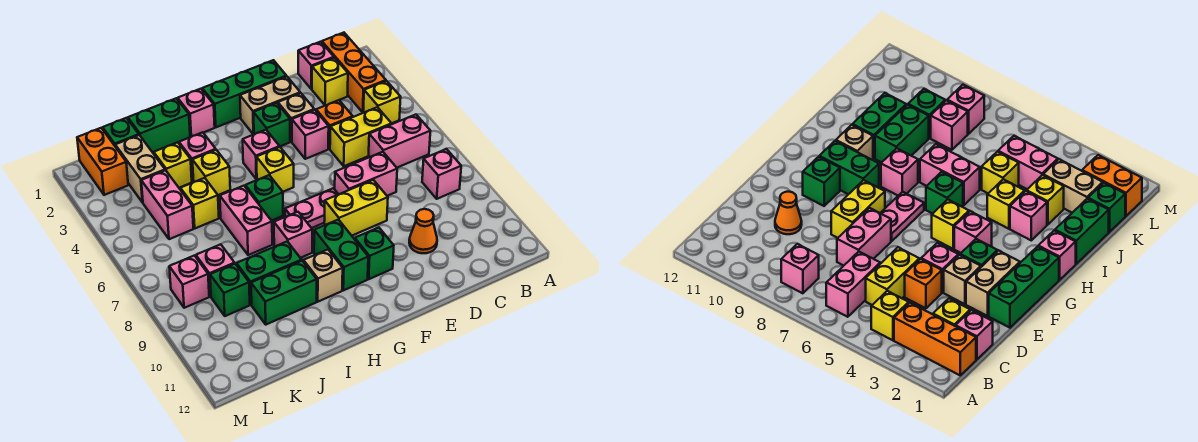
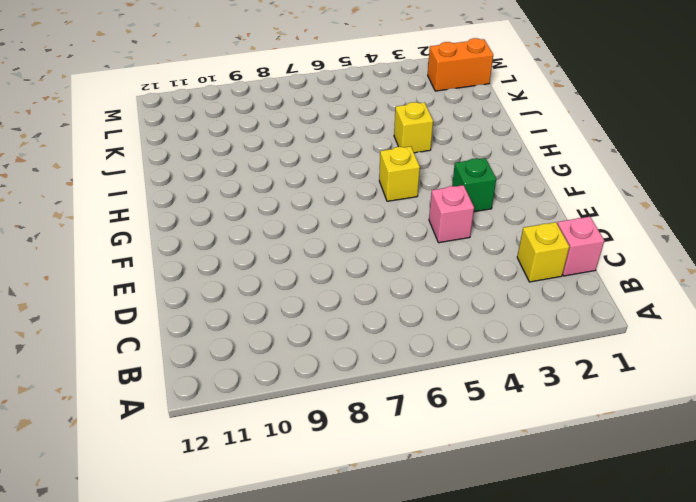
none -> orange brick B1:B3 level 1
none -> yellow brick B4 level 1
none -> pink brick B6:C6 level 1
none -> pink brick B8 level 1

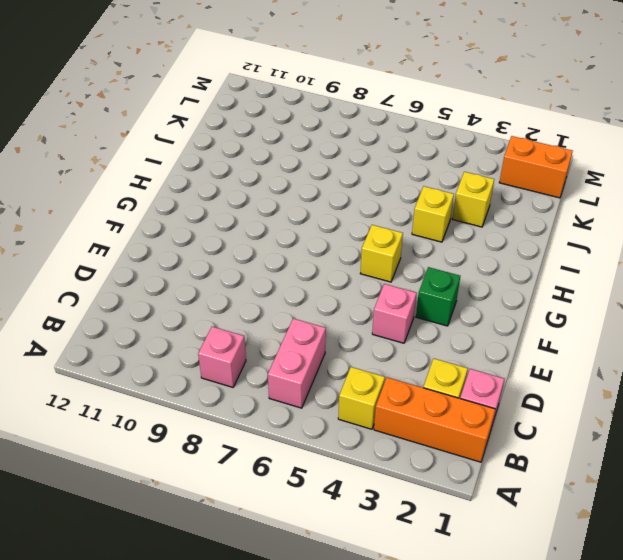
none -> yellow brick C5:D5 level 1
none -> orange brick D4 level 1
none -> pink brick D7:E7 level 1
none -> orange cone D10 level 1

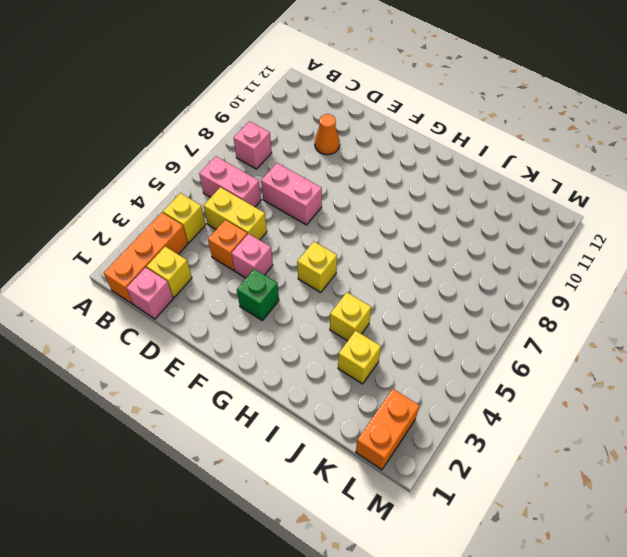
none -> green brick E1:G1 level 1
none -> tan brick E2:F2 level 1
none -> tan brick E3 level 1
none -> yellow brick E8:F8 level 1

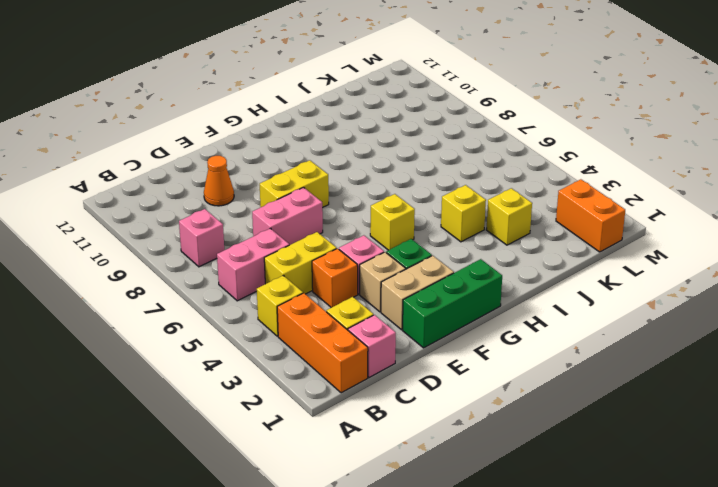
none -> pink plate F7:G7 level 1
none -> green brick F10 level 1
none -> pink brick G4 level 1
none -> green brick G9:G10 level 1

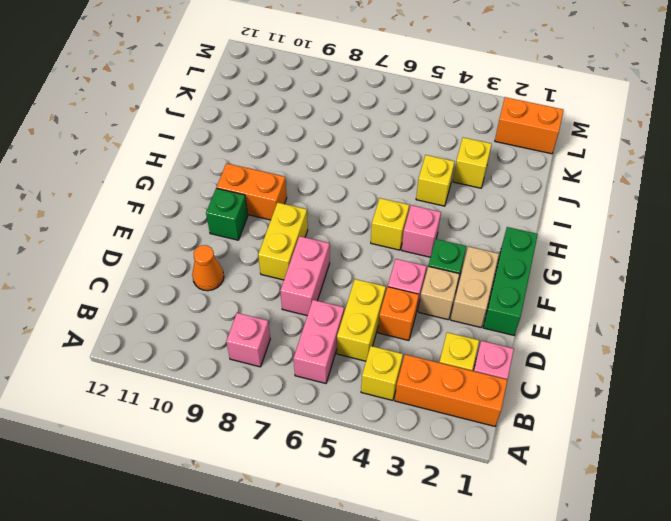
orange brick G9:G10 level 1 -> green brick G9:G10 level 1
none -> pink plate F7:G7 level 1
none -> pink brick H1 level 1
none -> green brick H6 level 1
none -> pink brick H8 level 1

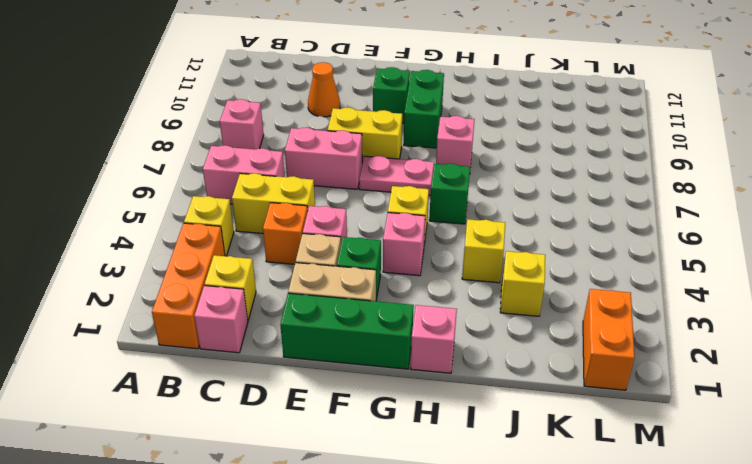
none -> tan brick H10 level 1
none -> green brick I1:J1 level 1
none -> pink brick I3 level 1
none -> pink brick I6:I7 level 1

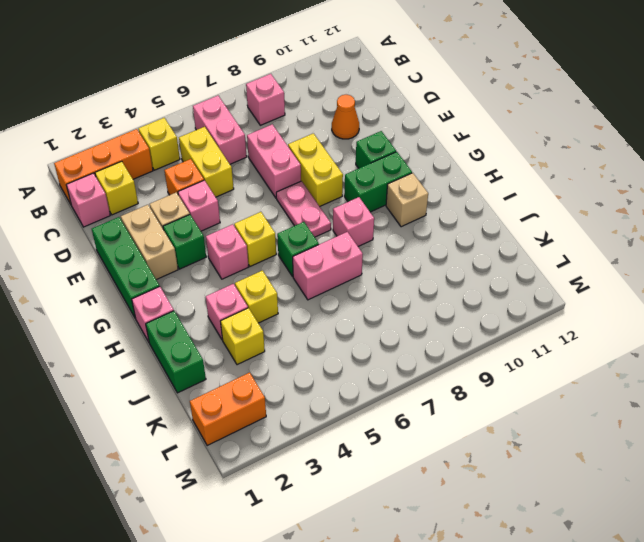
none -> green brick I9:J9 level 1
none -> green brick I10:J10 level 1
none -> yellow brick J5 level 1
none -> green brick K1 level 1

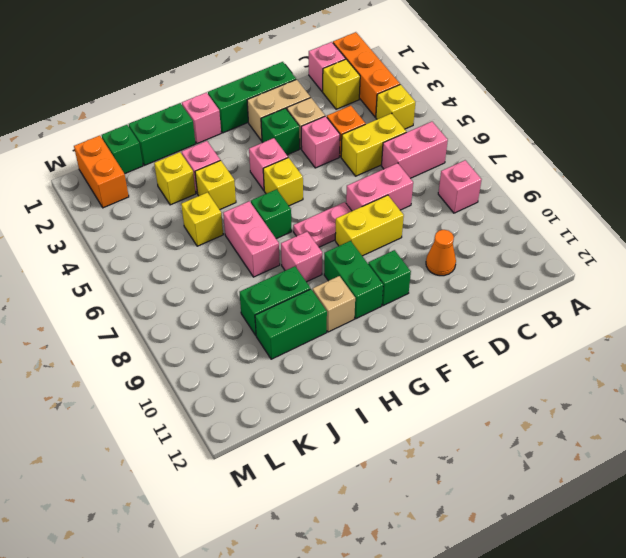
none -> tan brick K2:K3 level 1
none -> pink brick K4:K5 level 1
none -> pink brick K8 level 1
none -> green brick K9 level 1

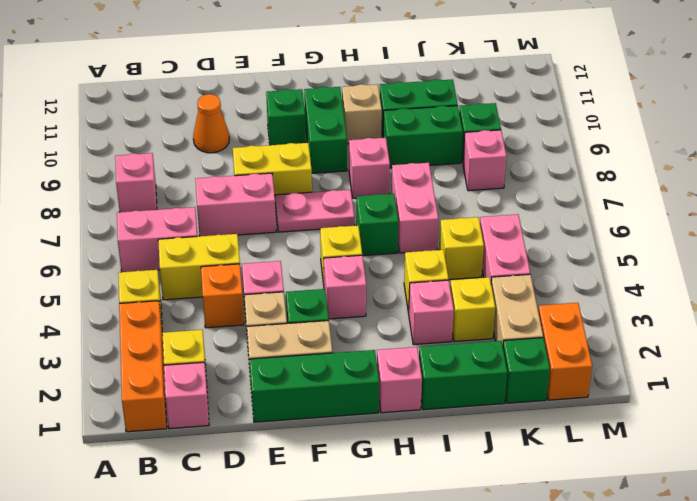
none -> pink brick L8 level 1

